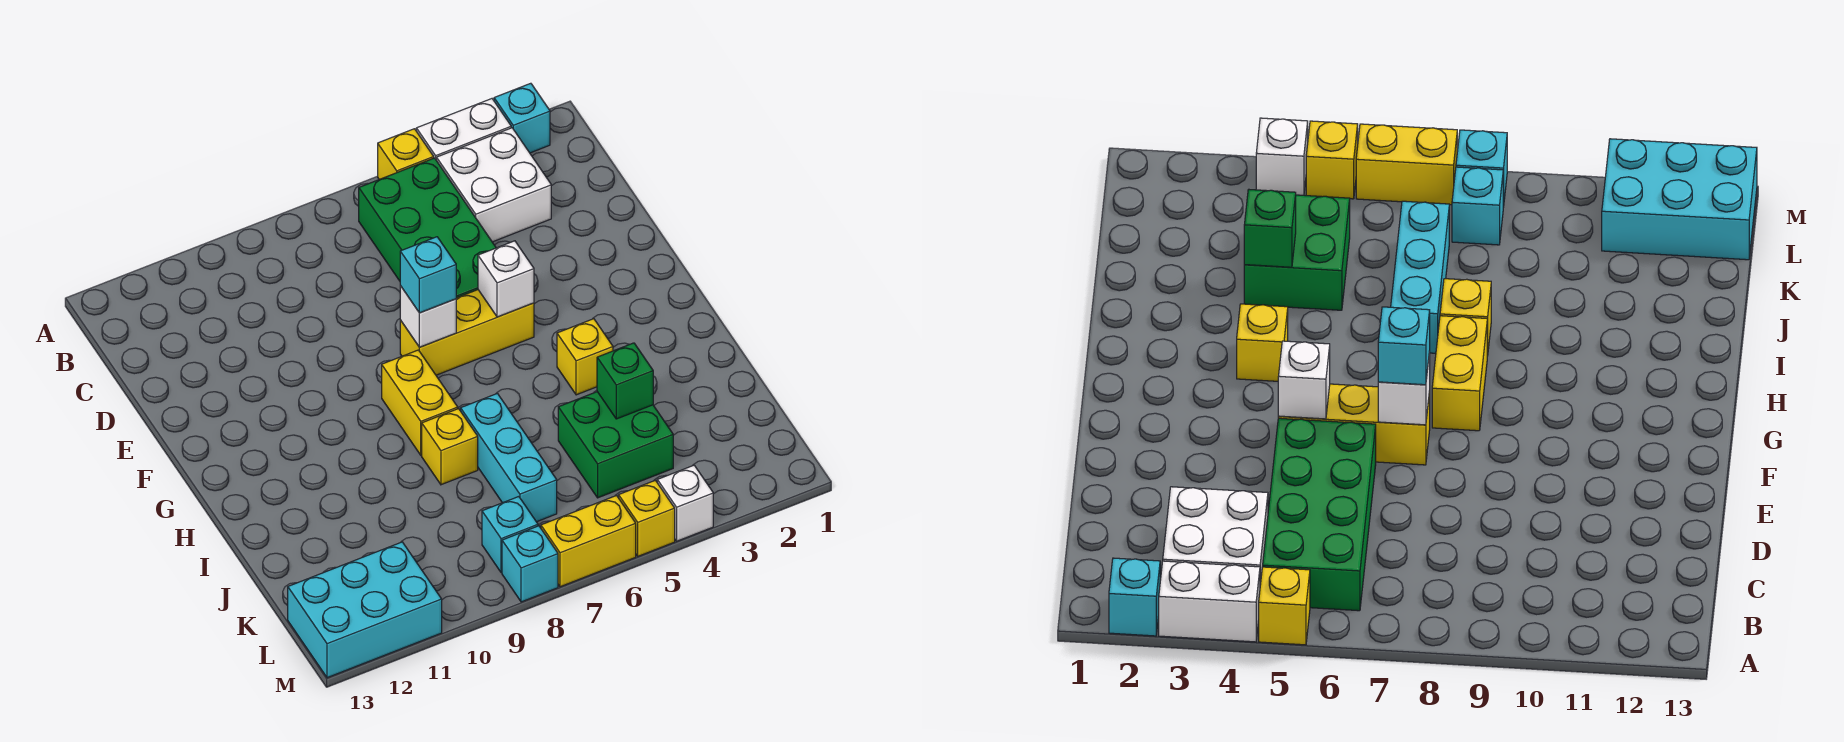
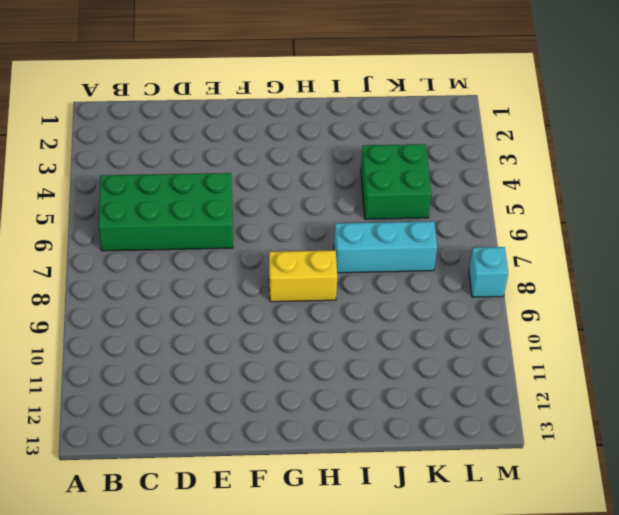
none -> cyan brick A2 level 1
none -> white brick A3:A4 level 1
none -> yellow brick A5 level 1

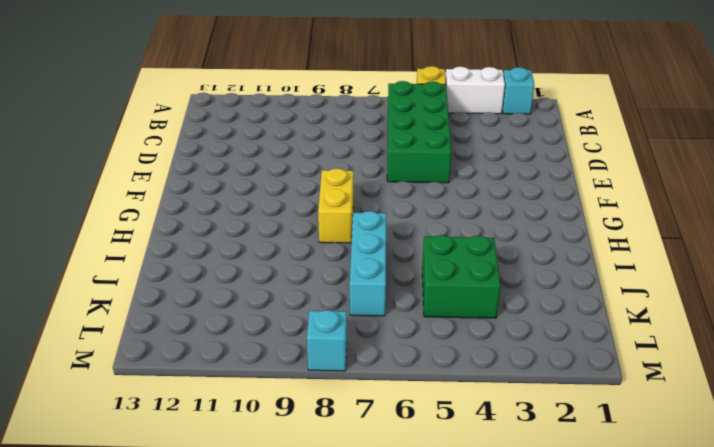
none -> white brick B3:C4 level 1
none -> yellow brick F5:F7 level 1
none -> yellow brick H4 level 1

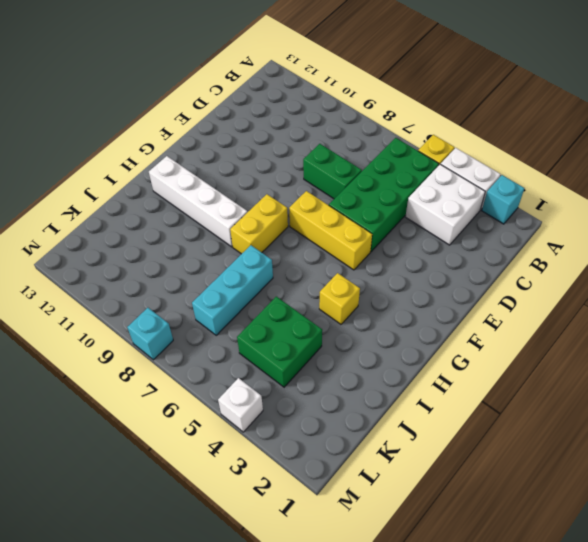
green brick D7:D8 level 1 -> none
white brick H9:H12 level 1 -> none
none -> yellow brick I8 level 1
none -> cyan brick L8 level 1
none -> cyan brick L11:M13 level 1

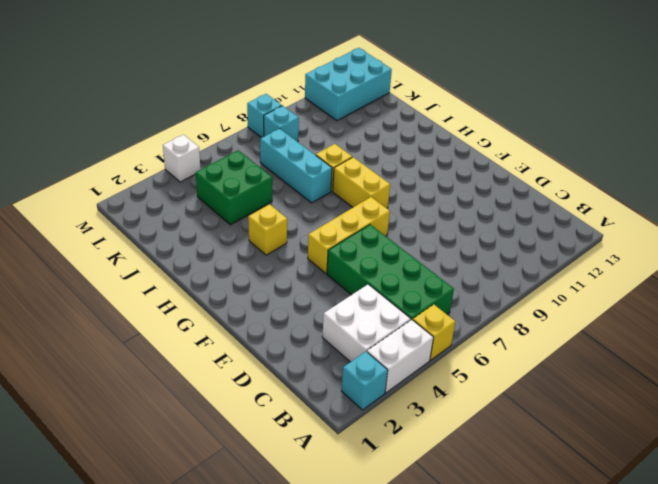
none -> yellow brick M5 level 1
none -> yellow brick M6:M7 level 1
none -> white brick F5 level 2

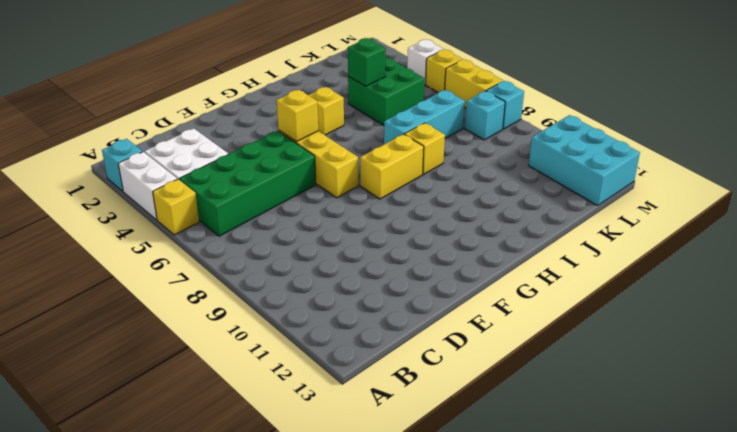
yellow brick F5 level 2 -> white brick F5 level 2
none -> white brick F7 level 2
none -> cyan brick F7 level 3

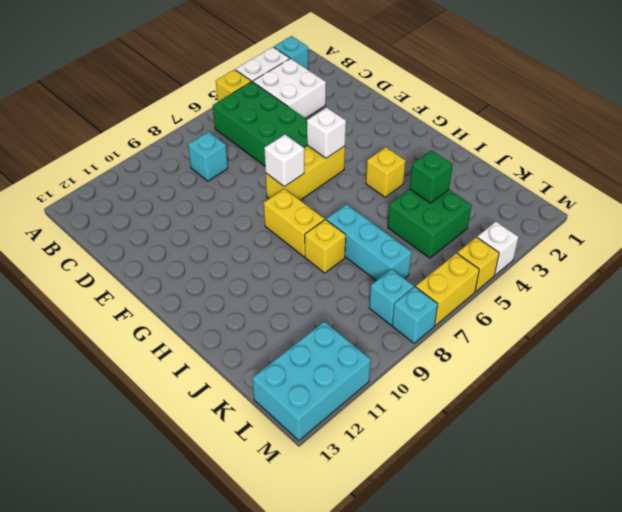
cyan brick C8 level 1 -> cyan brick F7 level 3

